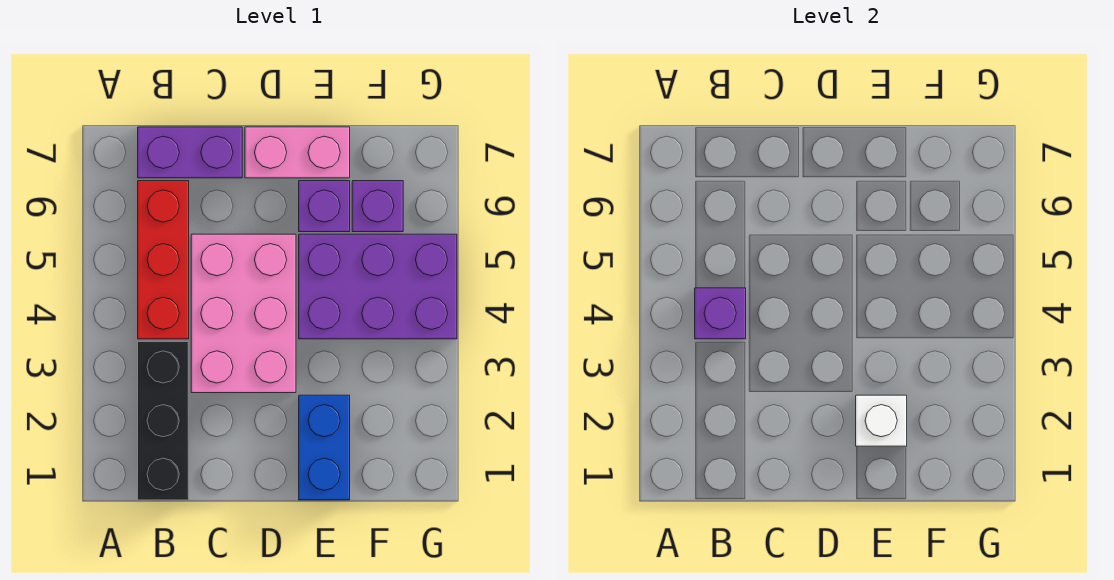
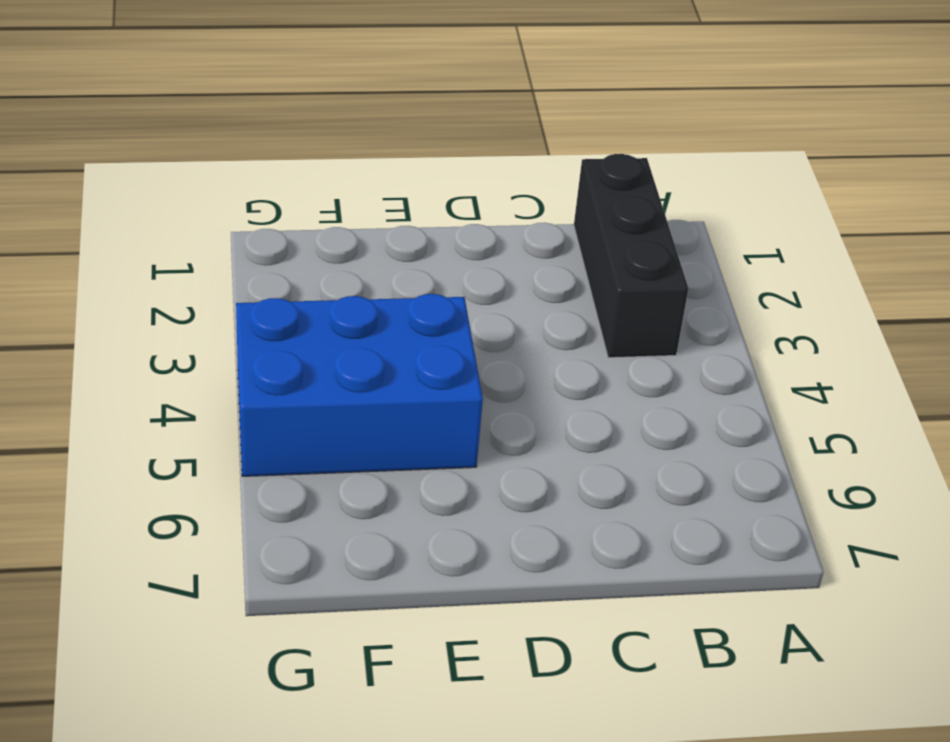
blue brick E4:G5 level 1 -> purple brick E4:G5 level 1
none -> red brick B4:B6 level 1
none -> purple brick B7:C7 level 1

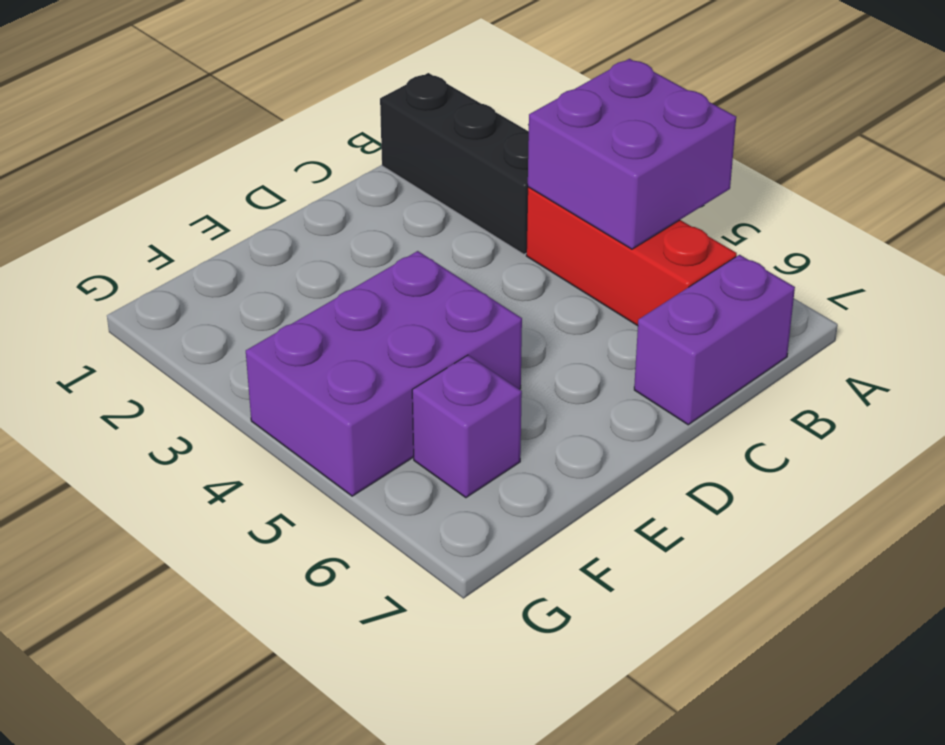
purple brick A4:B5 level 2 -> purple brick B4 level 2
none -> pink brick C3:D5 level 1
none -> pink brick D7:E7 level 1

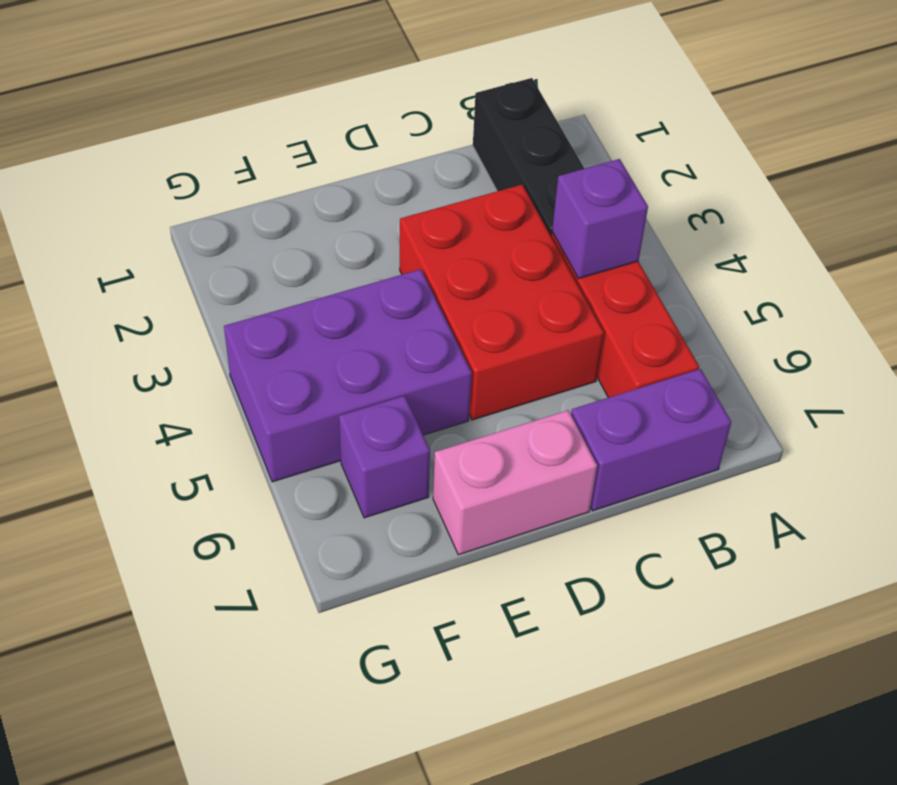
red brick C3:D5 level 1 -> pink brick C3:D5 level 1
none -> blue brick E1:E2 level 1
none -> purple brick E6 level 1

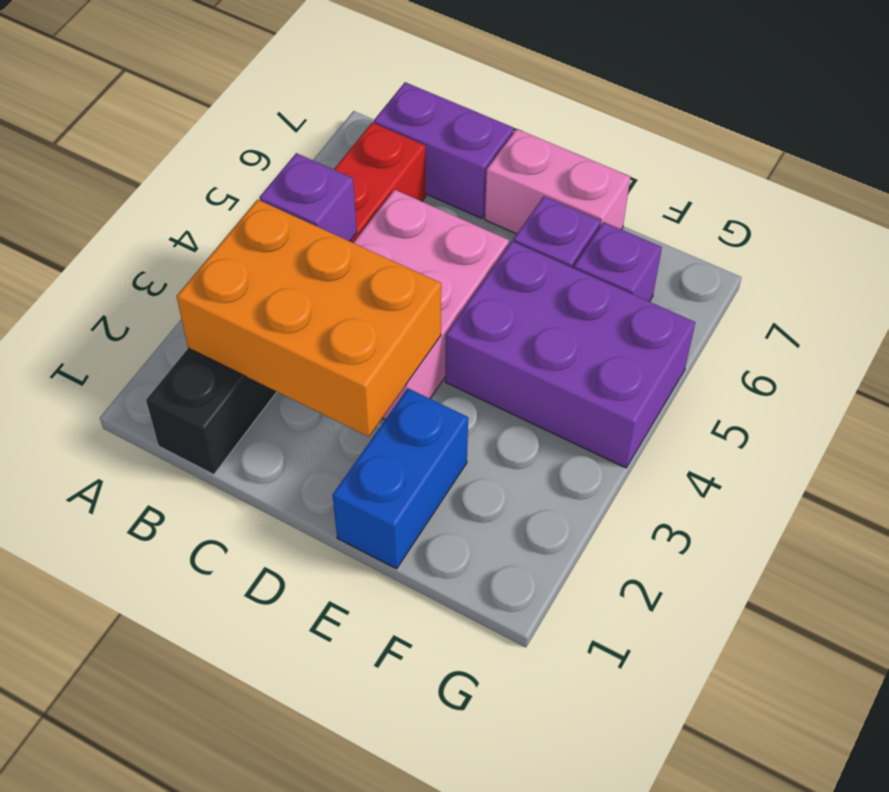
orange brick B2:D3 level 2 -> none
none -> white brick E2 level 2

